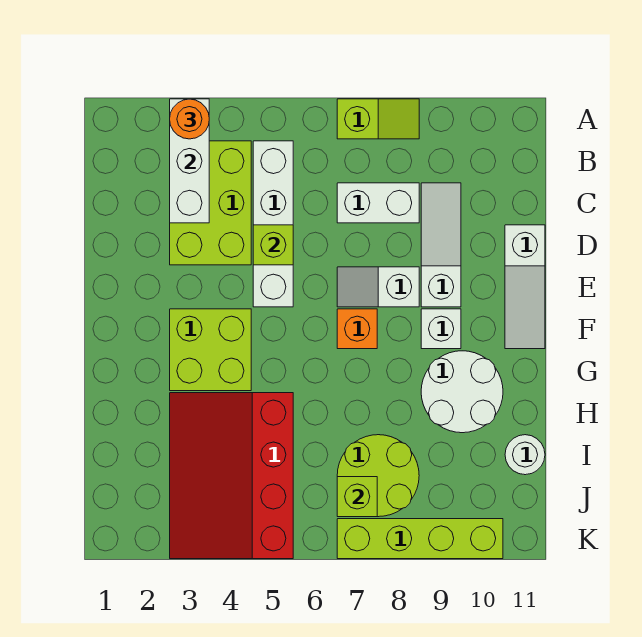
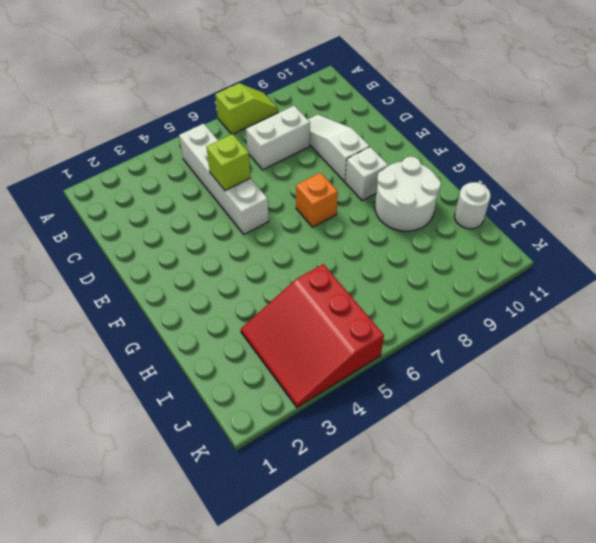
red slope I3:K5 level 1 top 5 -> red slope H3:K5 level 1 top 5
none -> lime brick B3:D4 level 1
none -> white slope D11:F11 level 1 top D
none -> white slope E7:E8 level 1 top 8

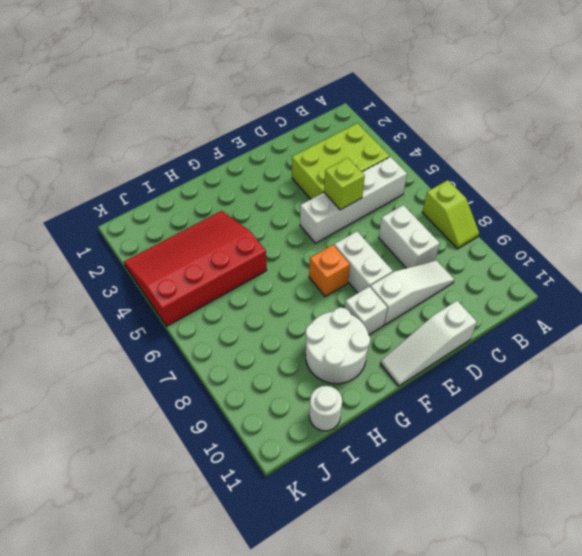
white brick E7:E8 level 1 -> white slope E7:E8 level 1 top 8
none -> lime brick F3:G4 level 1
none -> lime round brick I7:J8 level 1
none -> lime brick K7:K10 level 1

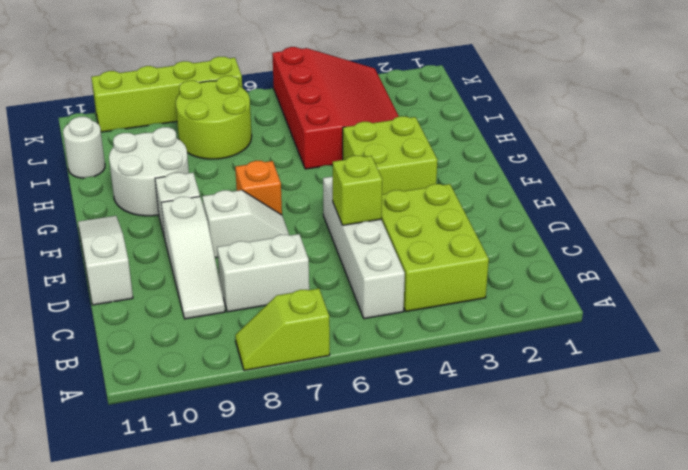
none -> white brick A3:C3 level 2
none -> lime brick J7 level 2
none -> orange round brick A3 level 3

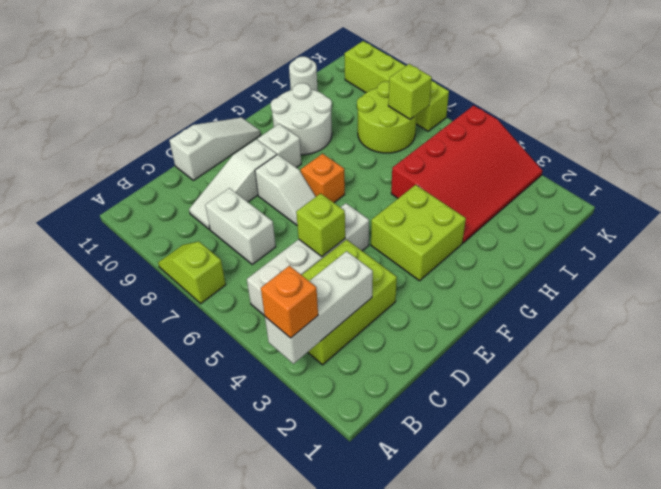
orange brick A3 level 3 -> orange round brick A3 level 3

